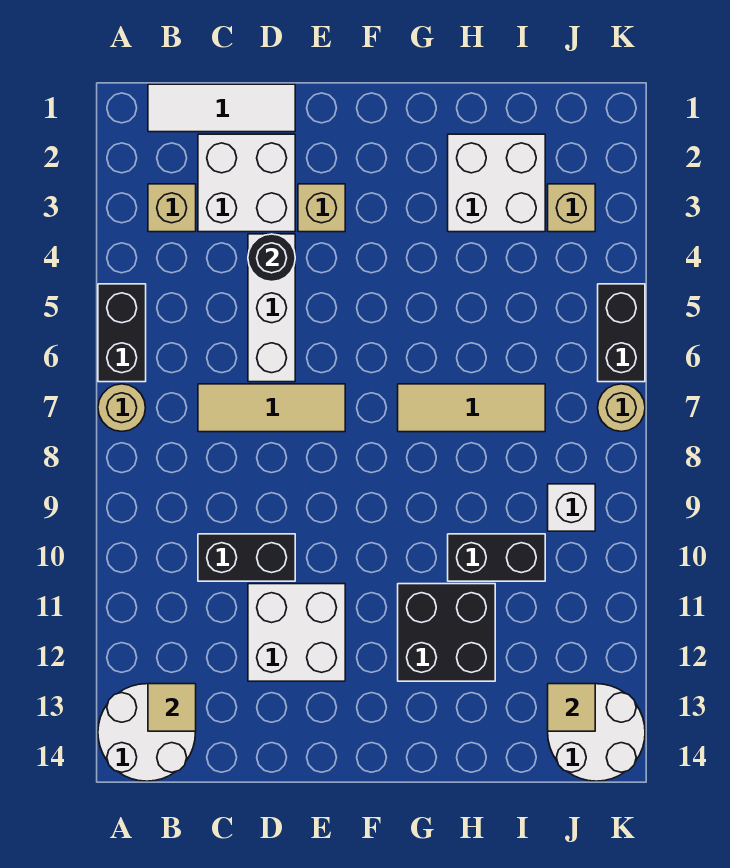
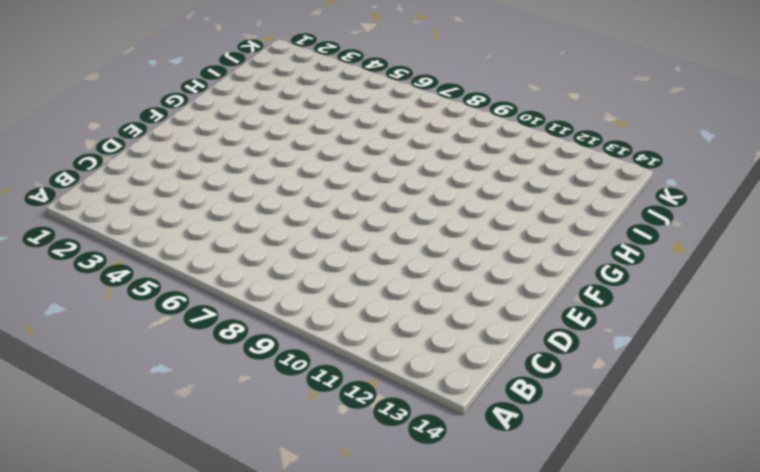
none -> black brick A5:A6 level 1
none -> tan round brick A7 level 1
none -> white round brick A13:B14 level 1

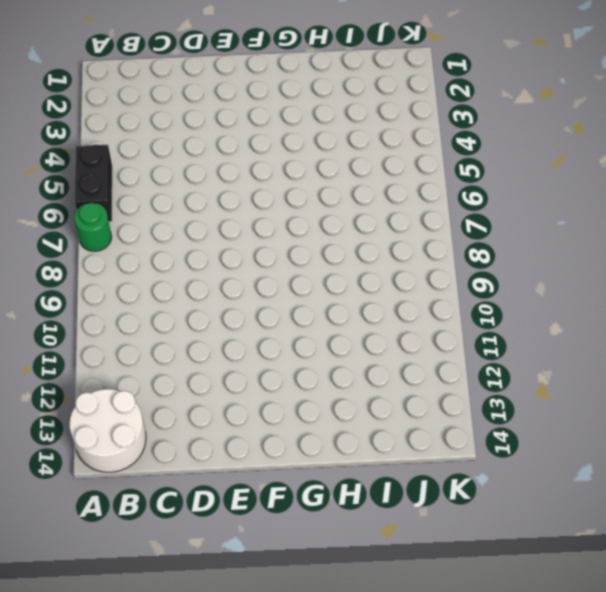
green round brick A7 level 1 -> tan round brick A7 level 1
none -> white tile B1:D1 level 1
none -> tan brick B3 level 1
none -> white brick C2:D3 level 1

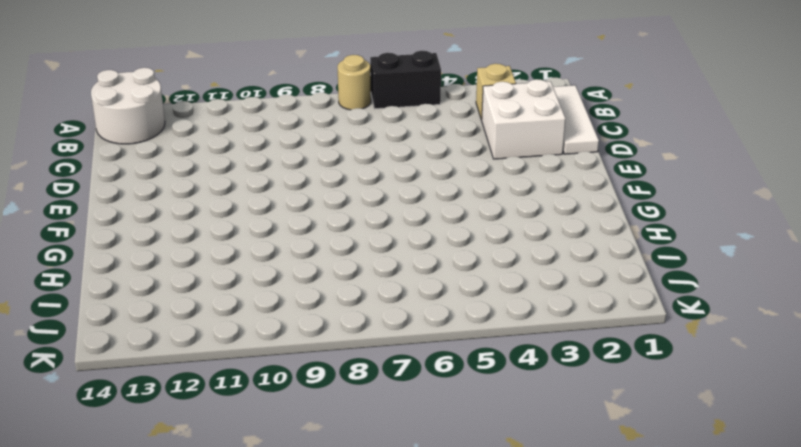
none -> tan tile C7:E7 level 1
none -> black brick C10:D10 level 1
none -> white brick D4:D6 level 1

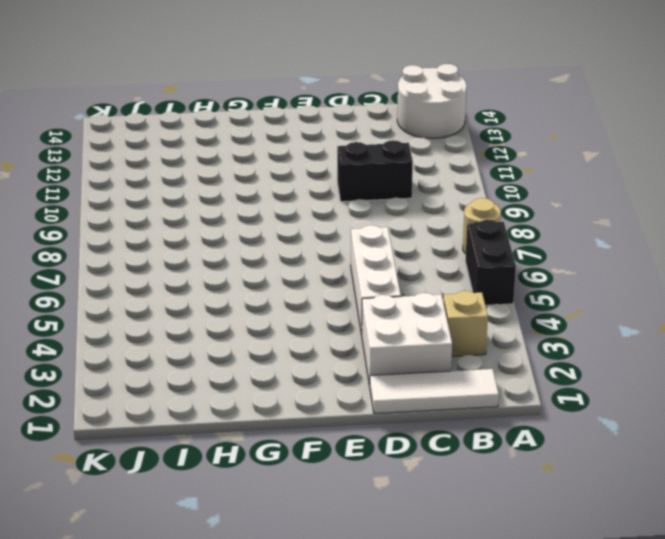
none -> tan tile C7:E7 level 1
none -> white brick D11:E12 level 1
none -> tan brick E3 level 1

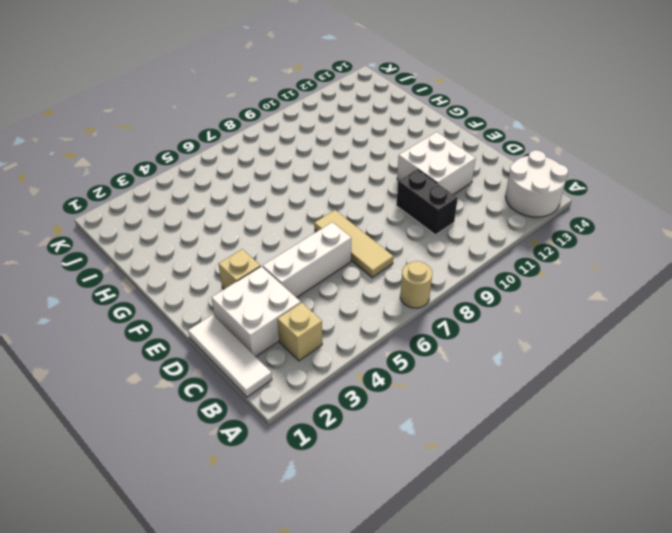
none -> black brick A5:A6 level 1
none -> tan tile G7:I7 level 1
none -> black brick G11:H12 level 1

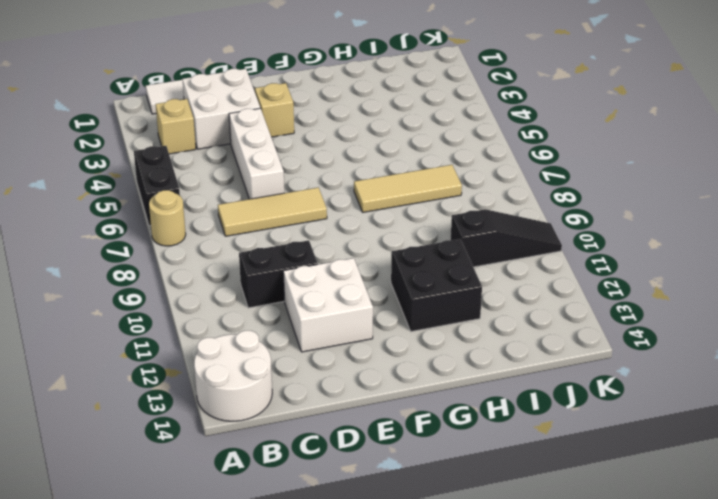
black slope I10:K10 level 1 top I -> black brick H10:I10 level 1
none -> white brick H2:I3 level 1
none -> tan brick J3 level 1
none -> white brick J9 level 1

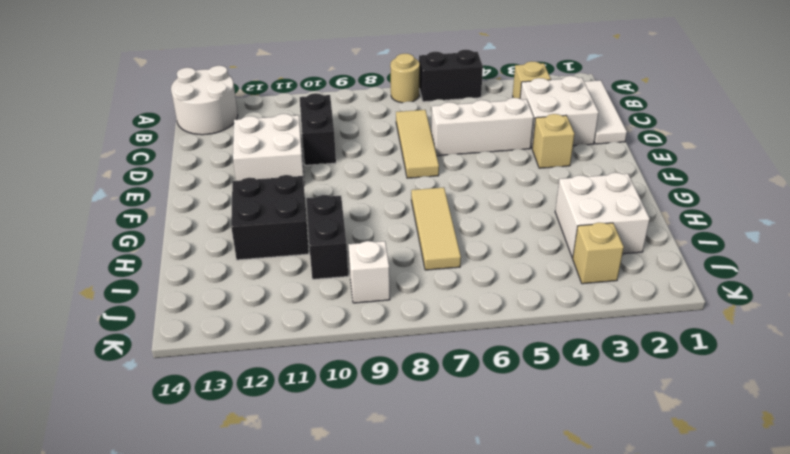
none -> white round brick J13:K14 level 1
none -> black brick K5:K6 level 1
none -> tan round brick K7 level 1

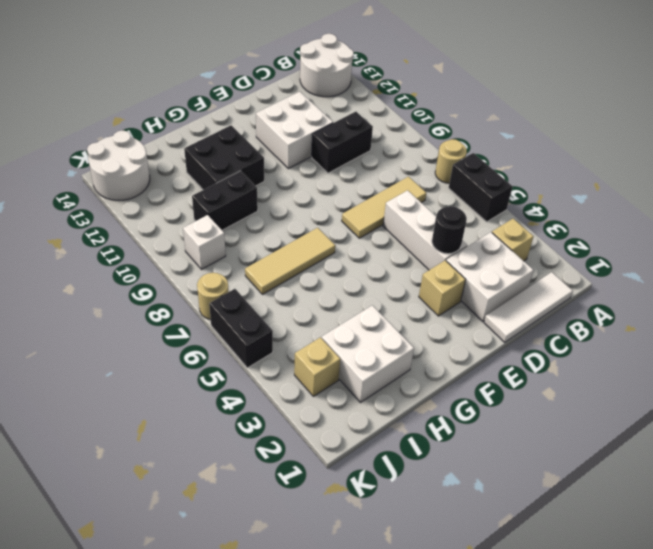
none -> tan tile B13 level 2
none -> tan tile J13 level 2

